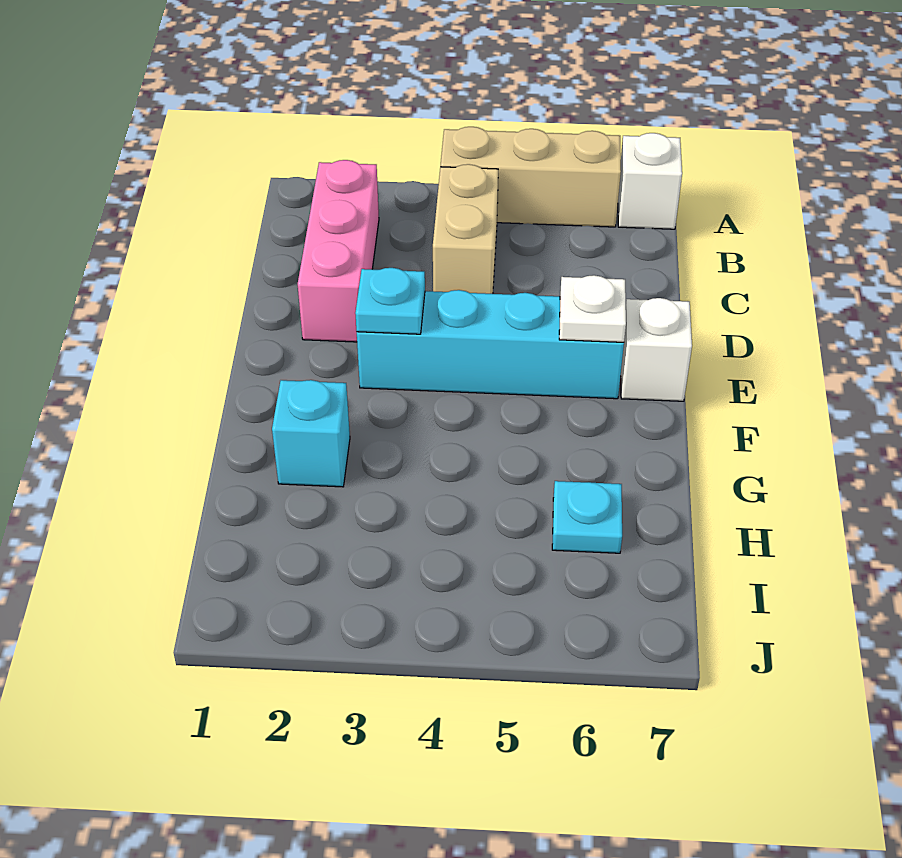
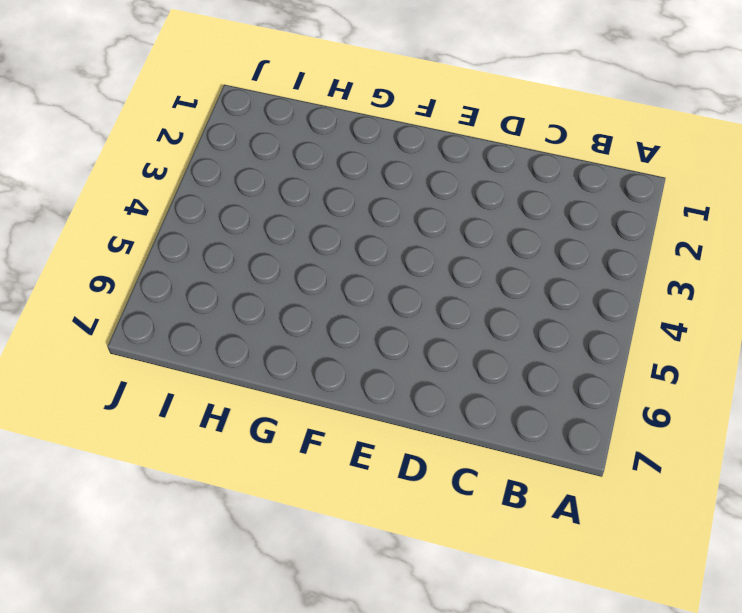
none -> tan brick A4:A6 level 1
none -> white brick A7 level 1

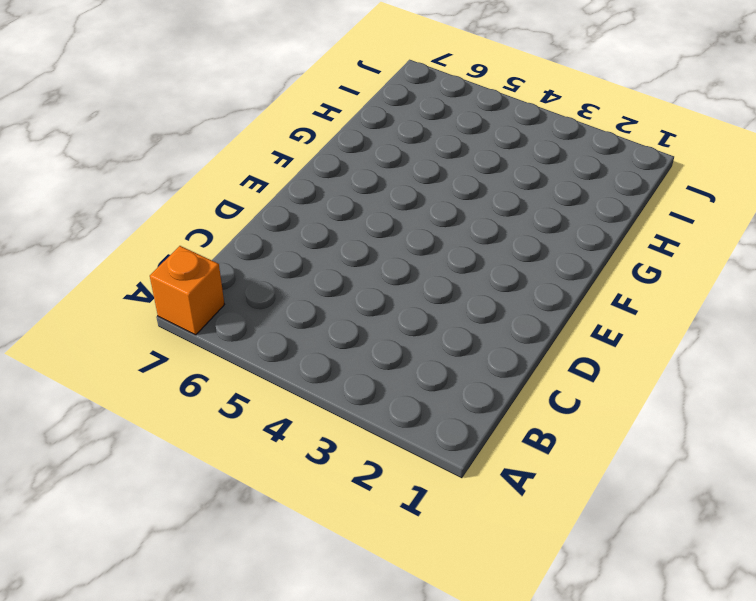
orange brick A7 level 1 -> white brick A7 level 1
none -> tan brick A4:A6 level 1
none -> pink brick B2:D2 level 1

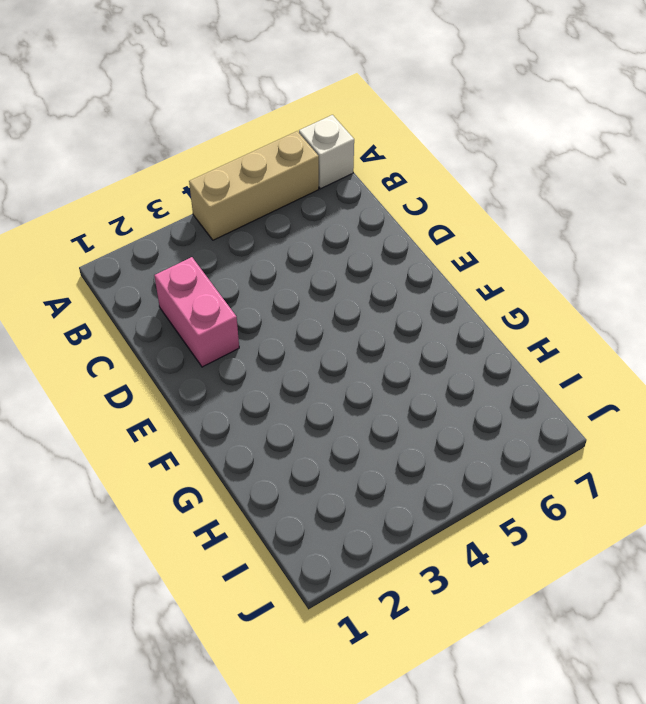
pink brick C2:D2 level 1 -> pink brick B2:D2 level 1
none -> tan brick B4:C4 level 1
none -> cyan brick E3:E6 level 1

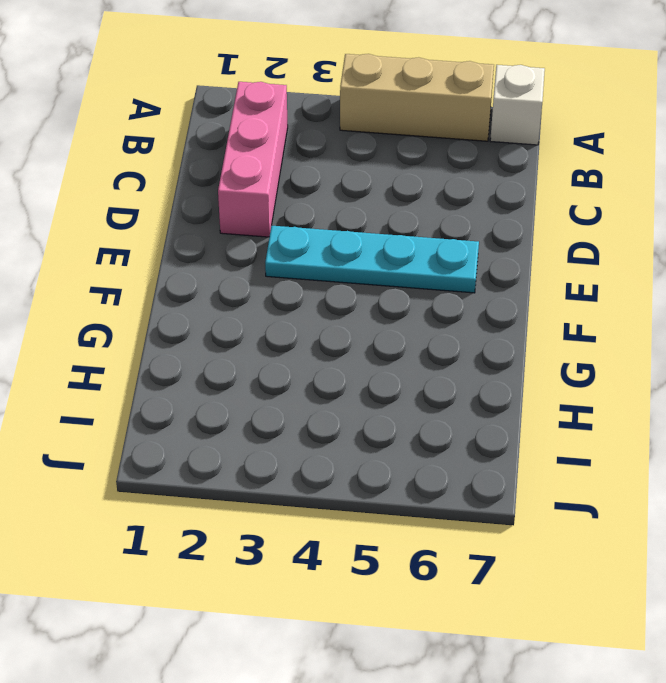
cyan plate E3:E6 level 1 -> cyan brick E3:E6 level 1
none -> tan brick B4:C4 level 1
none -> white brick E7 level 1

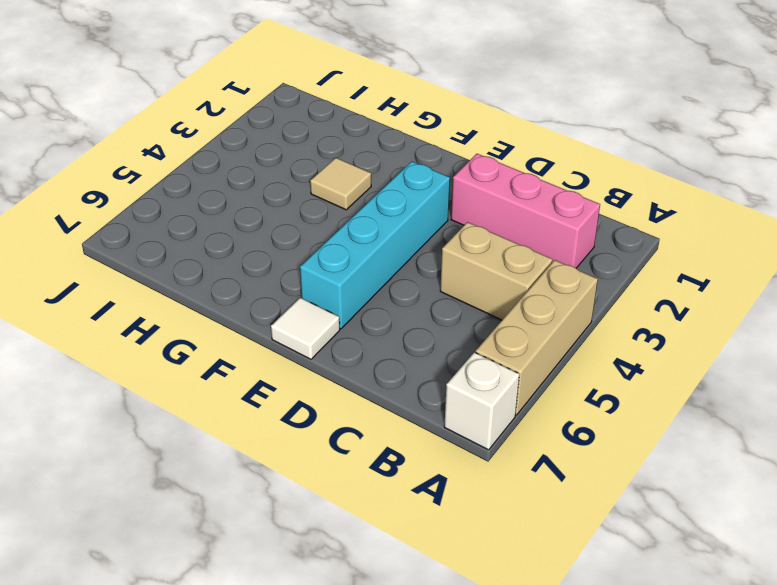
white tile E7 level 1 -> white brick E7 level 1
tan tile G3 level 1 -> none
none -> cyan brick G2 level 1
none -> cyan plate H6 level 1

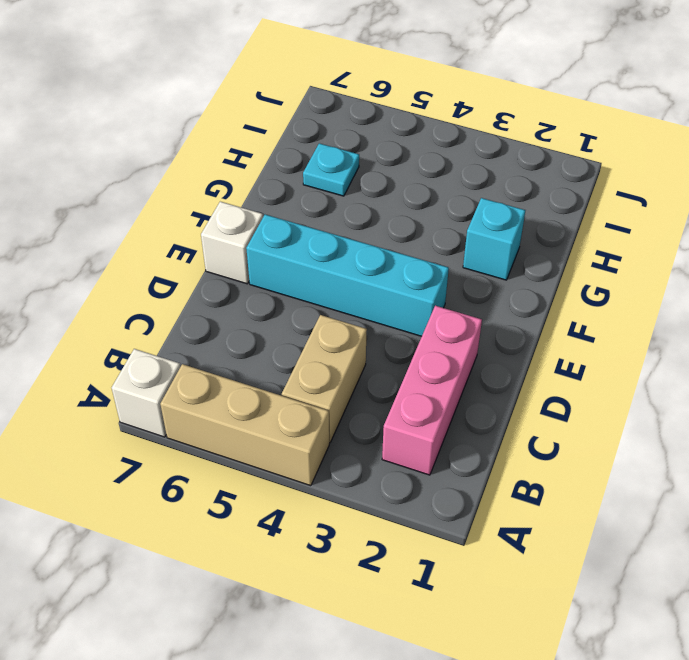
none -> cyan plate E3 level 2
none -> white plate E6 level 2

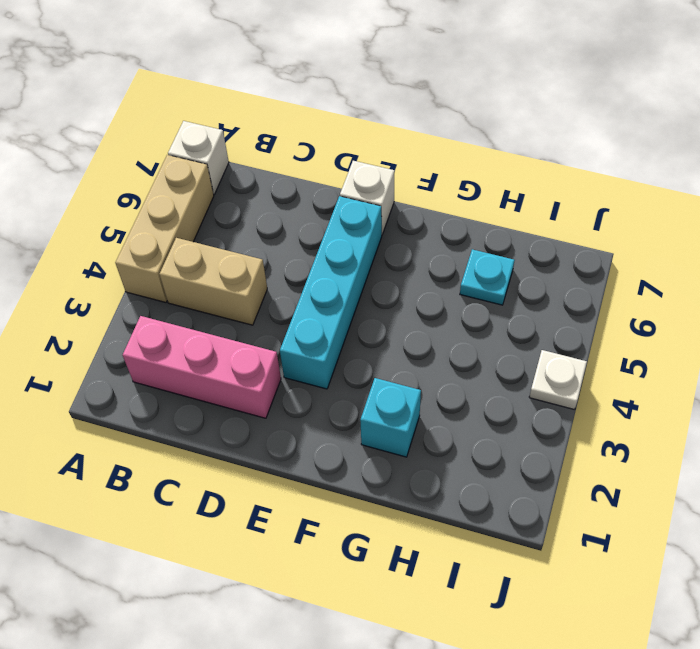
white plate J4 level 1 -> white plate E6 level 2
none -> cyan plate E3 level 2

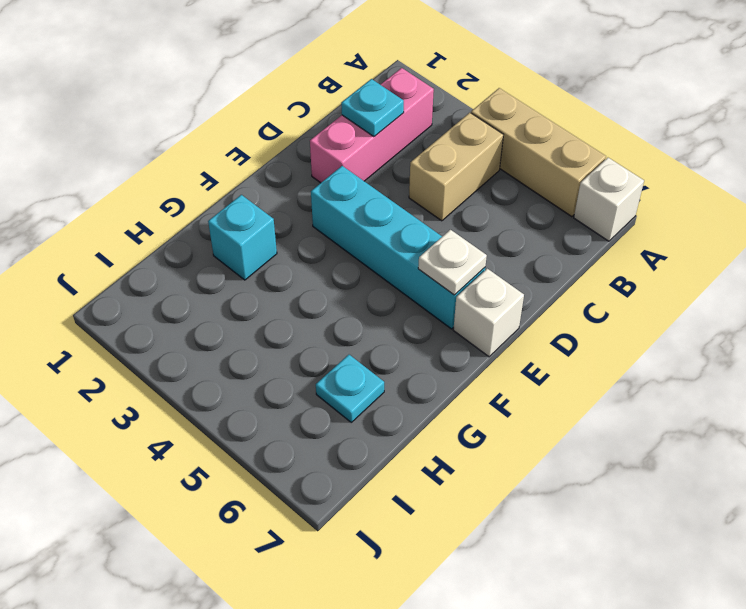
cyan plate C2 level 2 -> cyan plate E3 level 2

